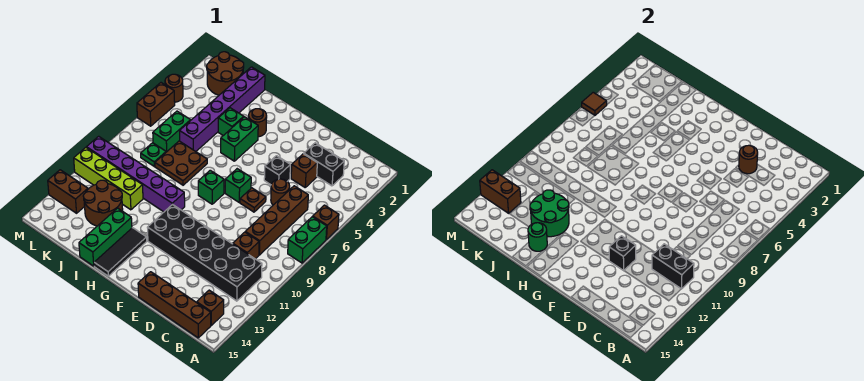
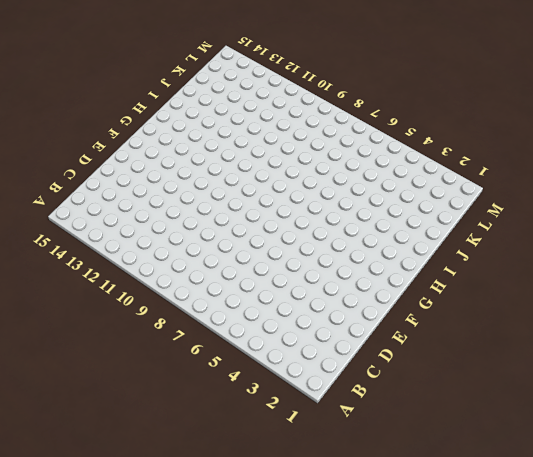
none -> brown brick A6 level 1
none -> green brick A7:A8 level 1
none -> black brick B11:G12 level 1
none -> brown brick B14 level 1

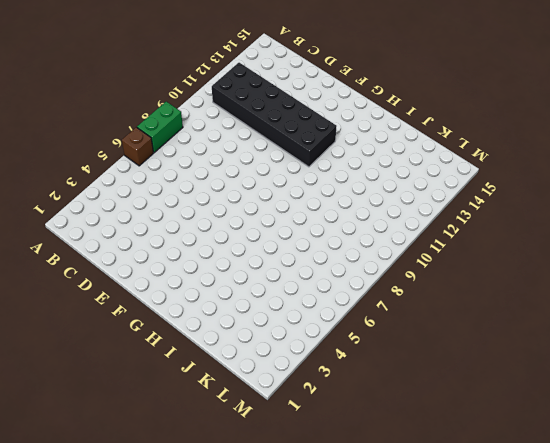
none -> brown brick B14 level 1
none -> brown brick B15:E15 level 1
none -> black brick C3:D3 level 1
none -> brown brick C6:C9 level 1

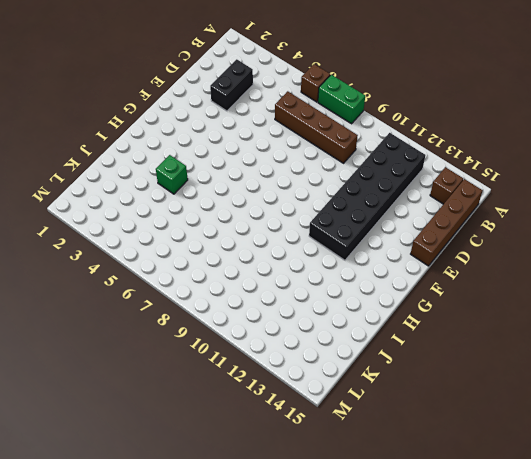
none -> brown brick C10 level 1
none -> brown brick D4 level 1
none -> brown round brick D6 level 1
none -> black brick E5 level 1

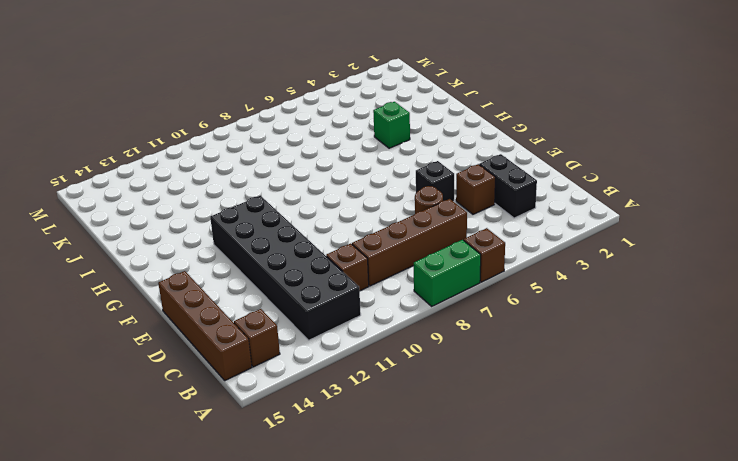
none -> brown plate E7 level 1
none -> green brick F7 level 1
none -> green brick G8 level 1
none -> brown round brick H3 level 1

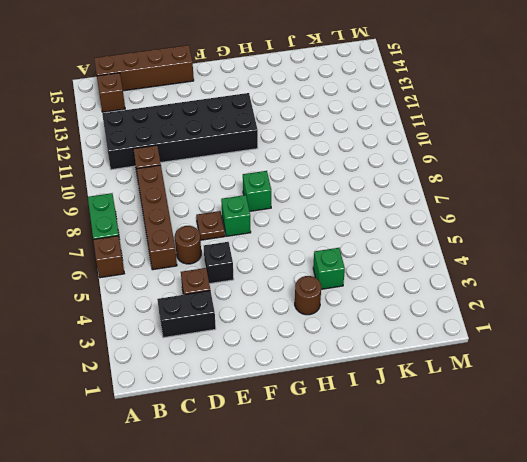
none -> green brick H4:H5 level 1
none -> purple brick H10:M10 level 1
none -> black tile H13:H15 level 1
none -> brown plate I7:J8 level 1

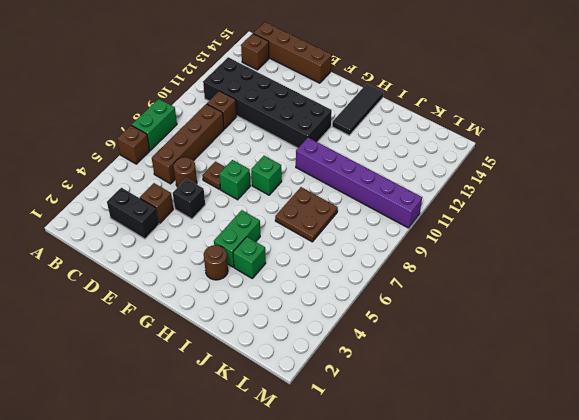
none -> green brick I13:I15 level 1
none -> purple brick J1:J6 level 1
none -> lime brick J11:M11 level 1
none -> brown round brick J12:K13 level 1

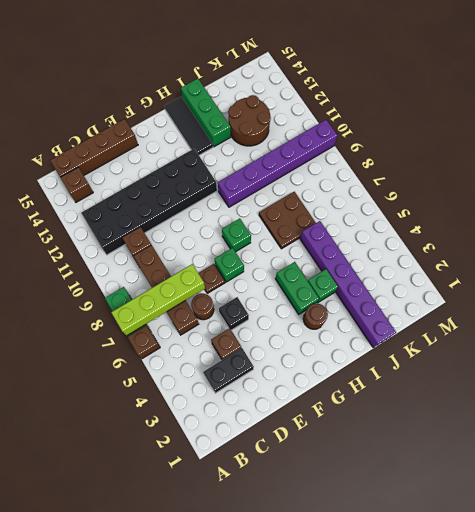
lime brick A7:D7 level 2 -> lime brick J11:M11 level 1
none -> brown round brick K1:L2 level 1
none -> green brick K6:K7 level 1
none -> green plate K8 level 1
none -> brown brick L13:M13 level 1

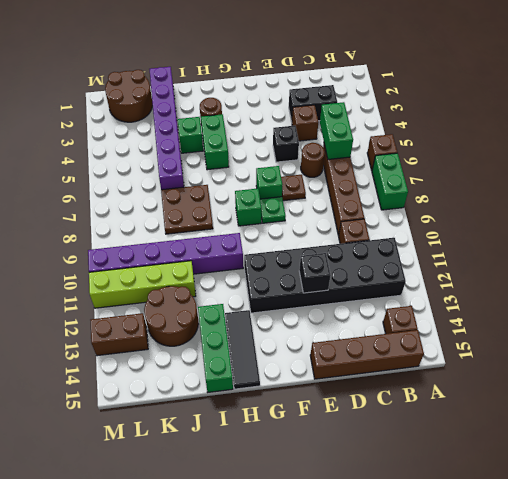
green brick C5:C6 level 2 -> green brick K6:K7 level 1
green plate F8 level 1 -> green plate K8 level 1
none -> brown round brick M4 level 1
none -> brown brick M5:M6 level 1
none -> black brick B11:C11 level 2
none -> brown round brick D3 level 2

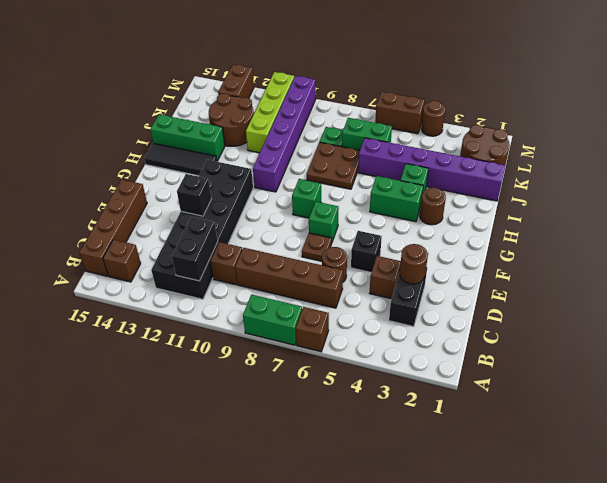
none -> green round brick I12:J13 level 2
none -> green round brick I14 level 2
none -> brown brick L13:M13 level 2
none -> brown tile M5 level 2

